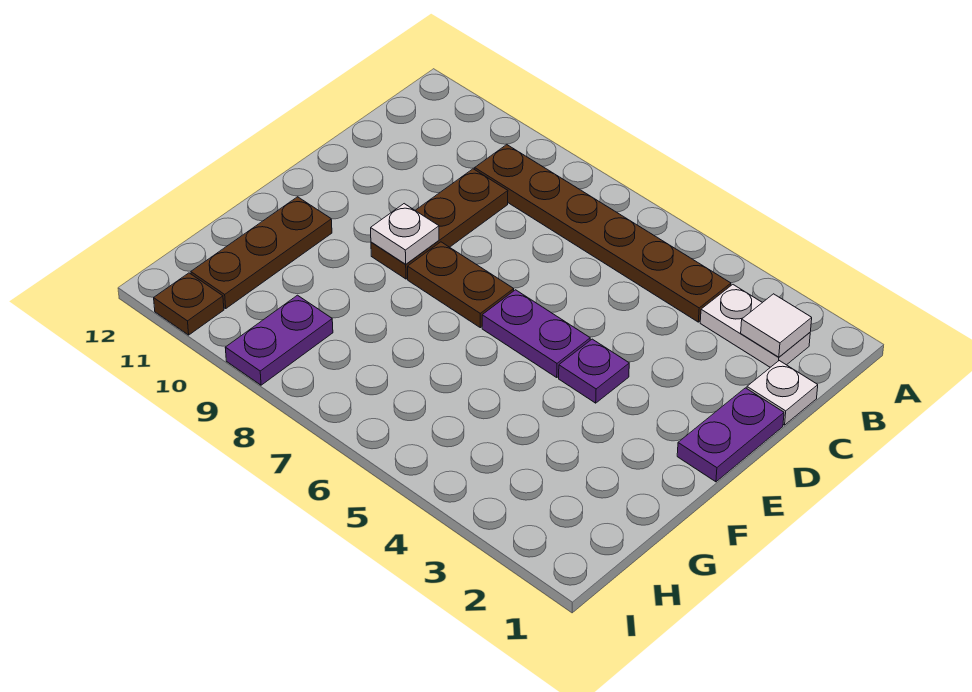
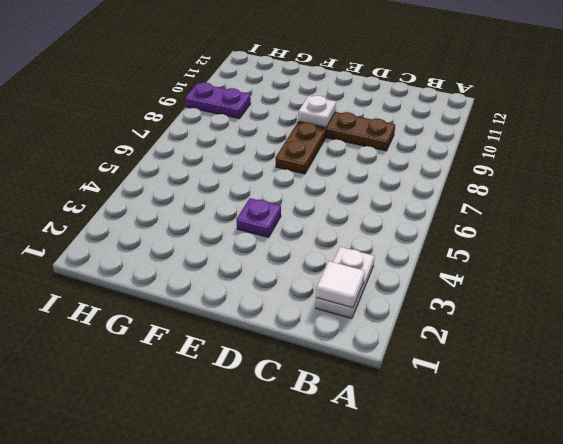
none -> brown plate B4:B9 level 1
none -> white plate C1 level 1
none -> purple plate D1:E1 level 1

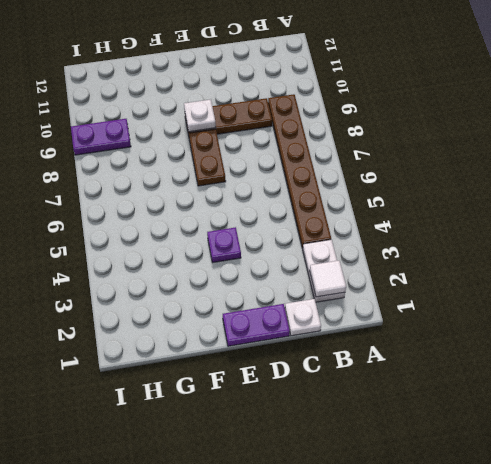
none -> purple plate E5:E6 level 1
none -> brown plate F11:H11 level 1
none -> brown plate I11 level 1

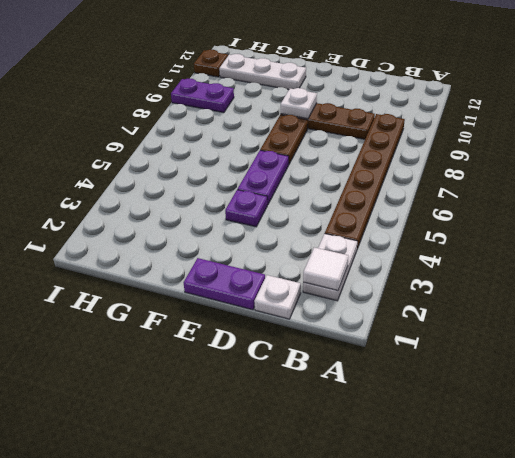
white plate F11:H11 level 1 -> brown plate F11:H11 level 1

